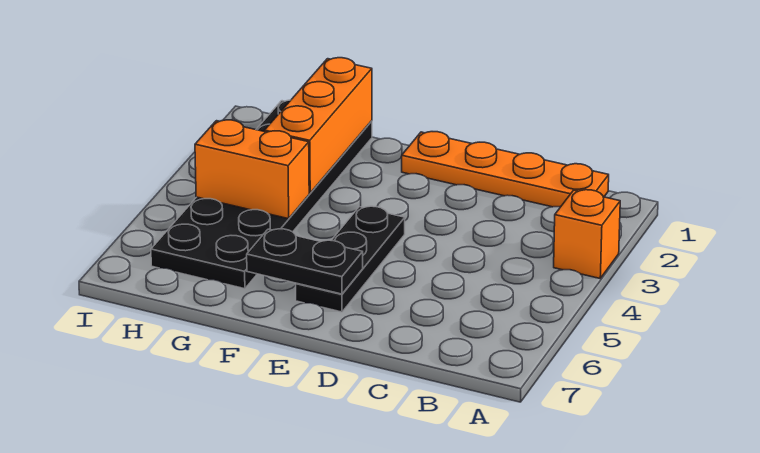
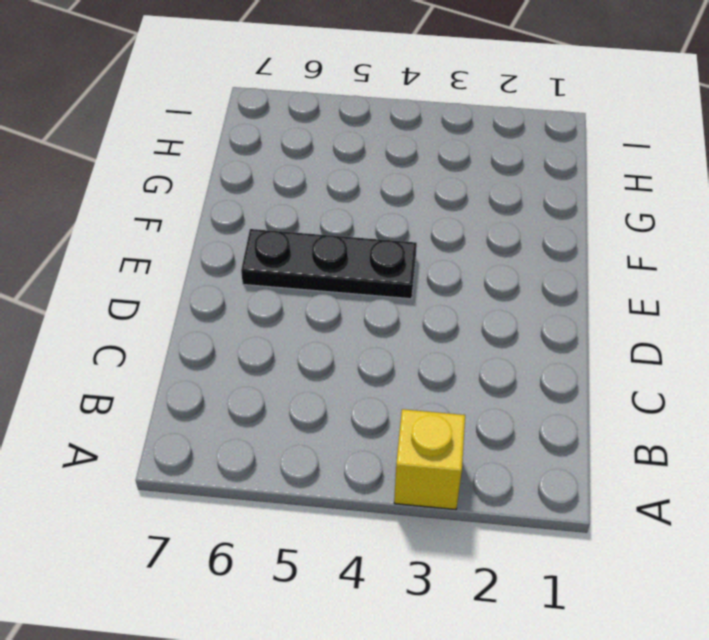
yellow brick A3 level 1 -> orange brick A3 level 1
none -> orange plate B1:E1 level 1
none -> black plate G1:H6 level 1

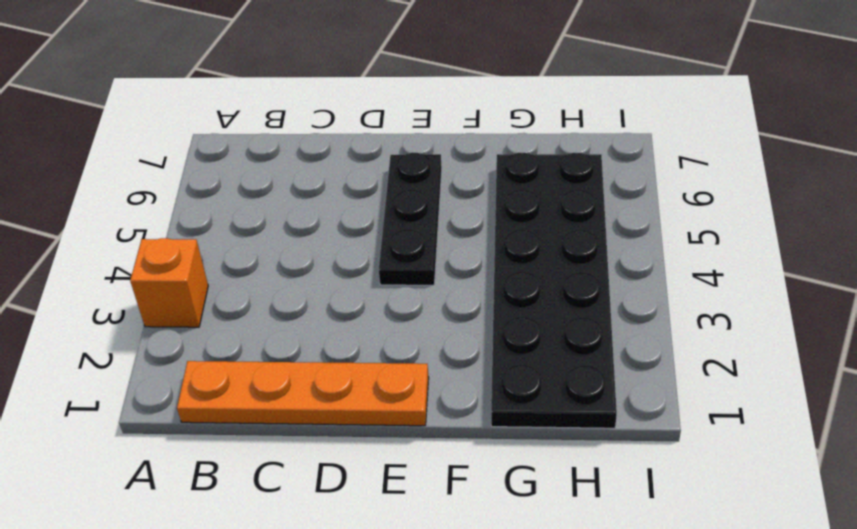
none -> black plate E6:F6 level 2
none -> orange brick G1:G3 level 2

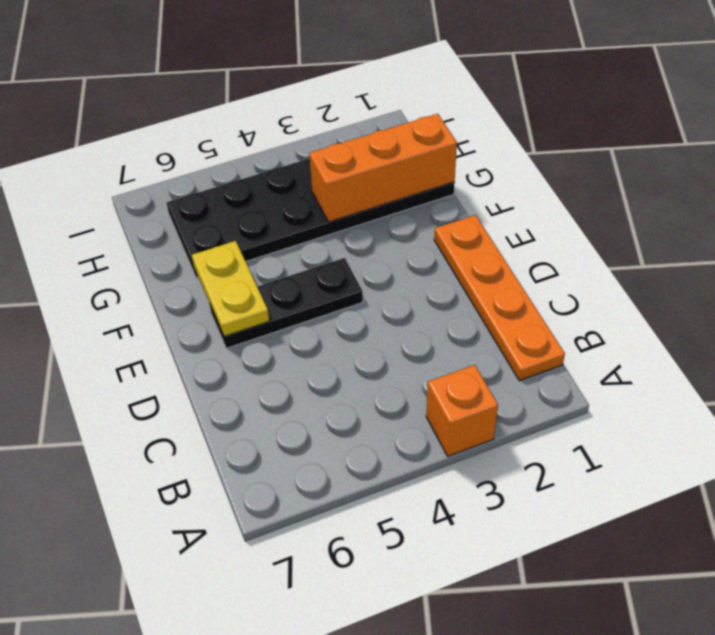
yellow plate E6:F6 level 2 -> black plate E6:F6 level 2
none -> orange brick G4:H4 level 2

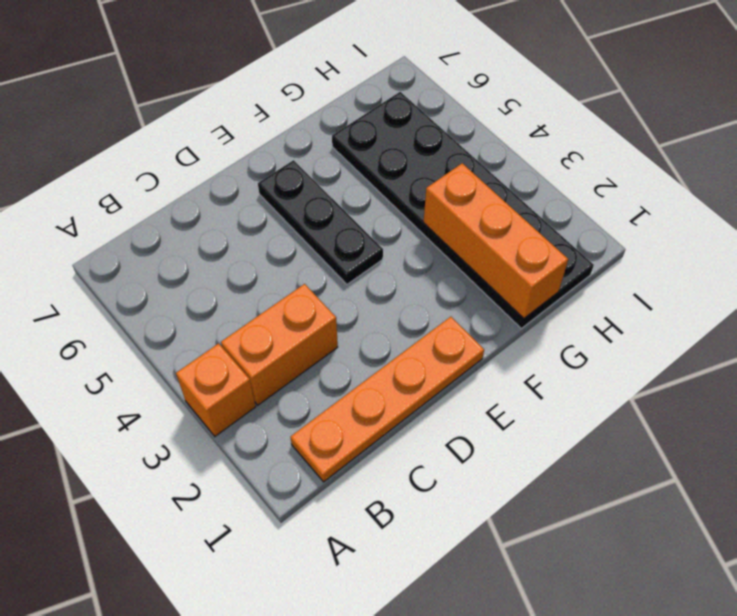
orange brick B3:C3 level 1 -> orange brick G4:H4 level 2
none -> black plate E6:F6 level 2

